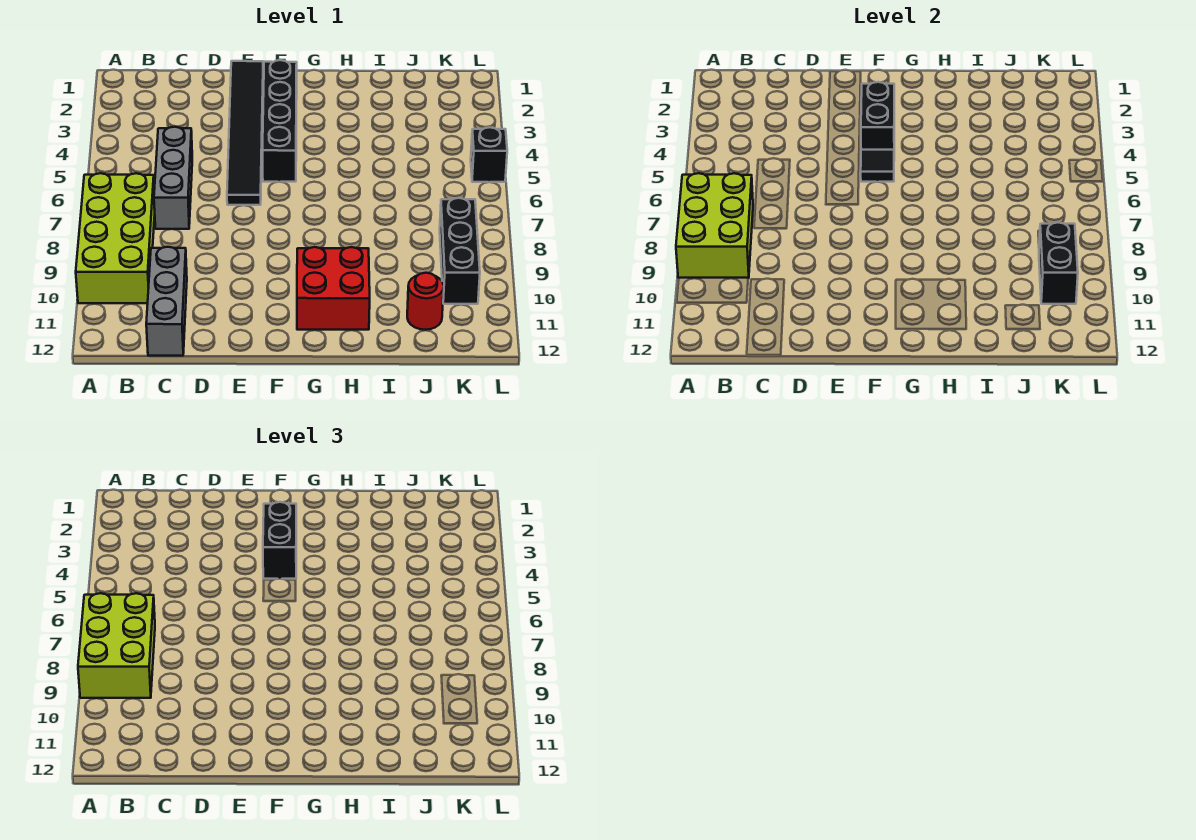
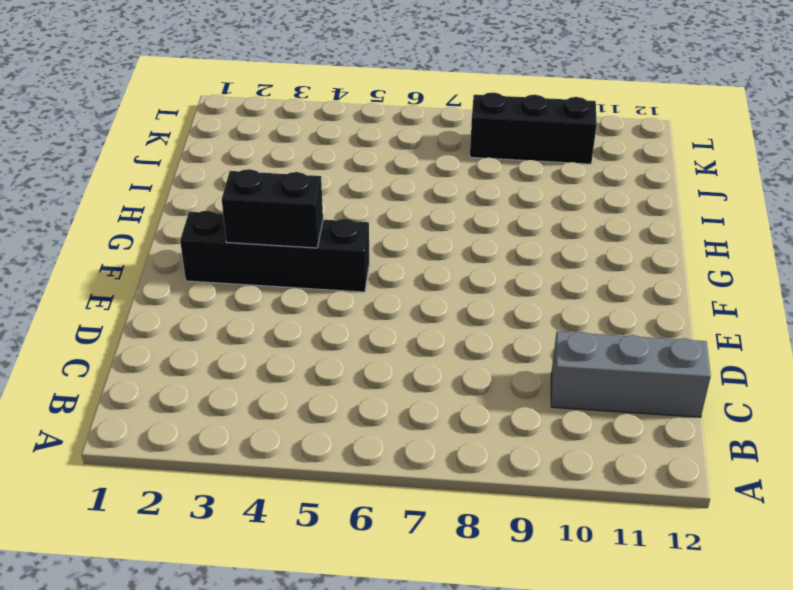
none -> lime brick A7:B10 level 1
none -> grey brick C5:C7 level 1
none -> black tile E1:E6 level 1

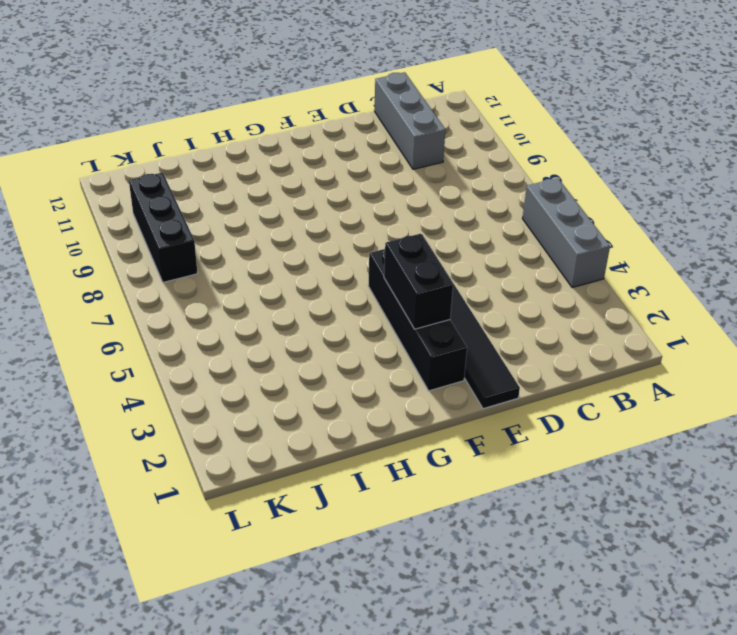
grey brick A4:A6 level 1 -> grey brick C5:C7 level 1
none -> lime brick A7:B10 level 1
none -> red brick G10:H11 level 1
none -> red round brick J11 level 1

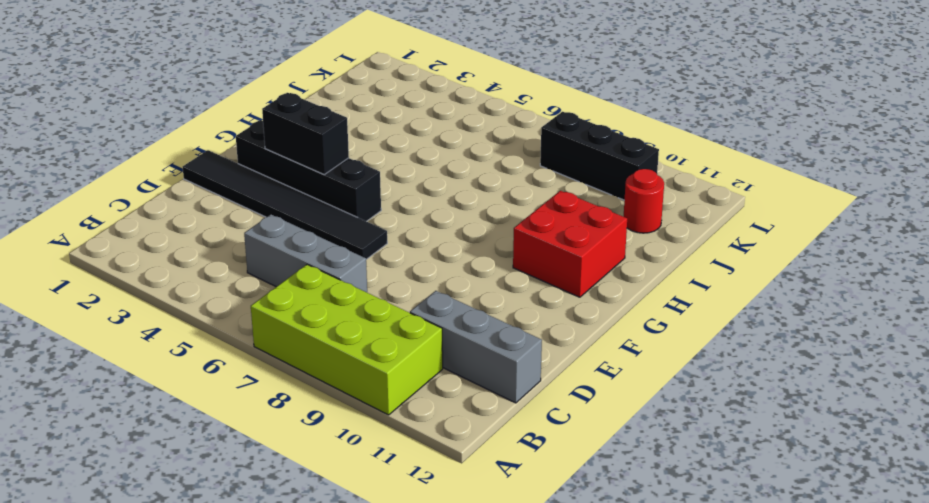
none -> black brick L5 level 1
none -> lime brick A7:B9 level 2
none -> black tile F5 level 2

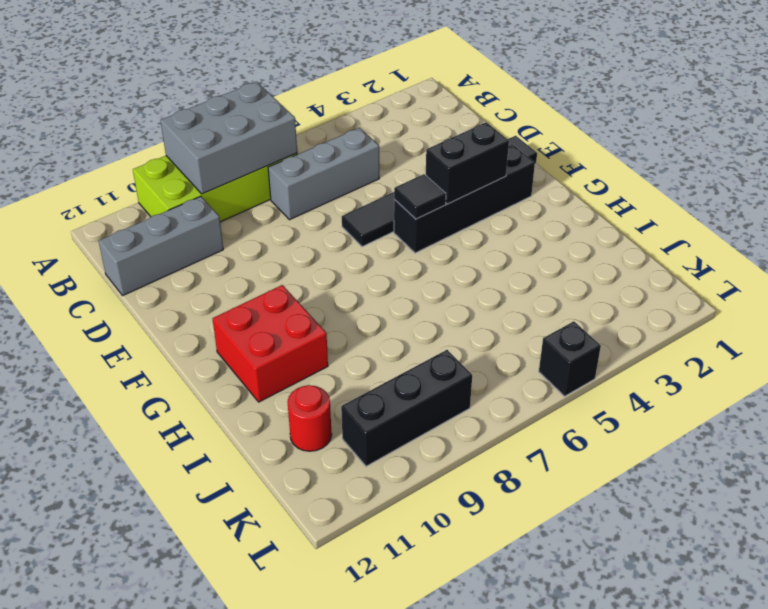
grey brick A7:B9 level 2 -> lime brick A7:B9 level 2
none -> black brick K9:K10 level 2
none -> lime brick A7:B9 level 3
none -> black brick F3:F4 level 3

